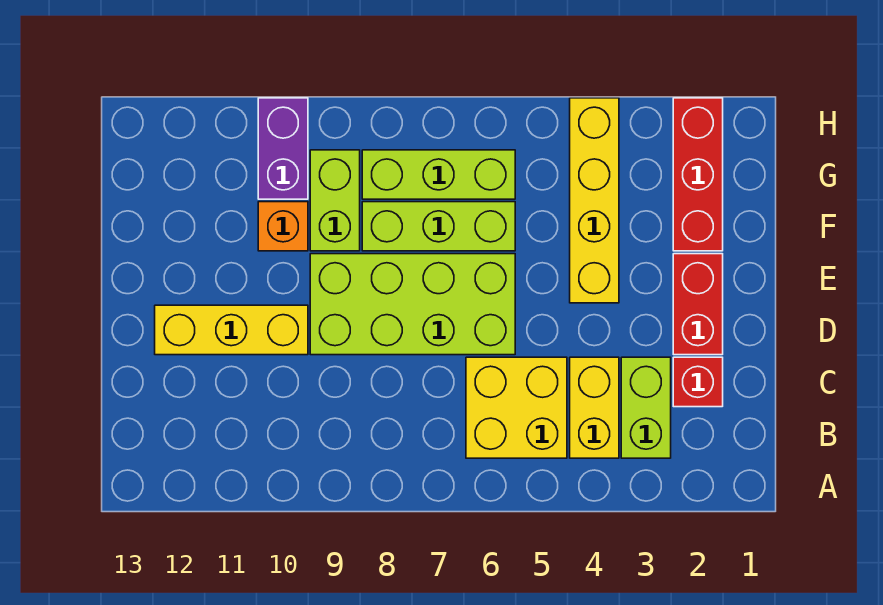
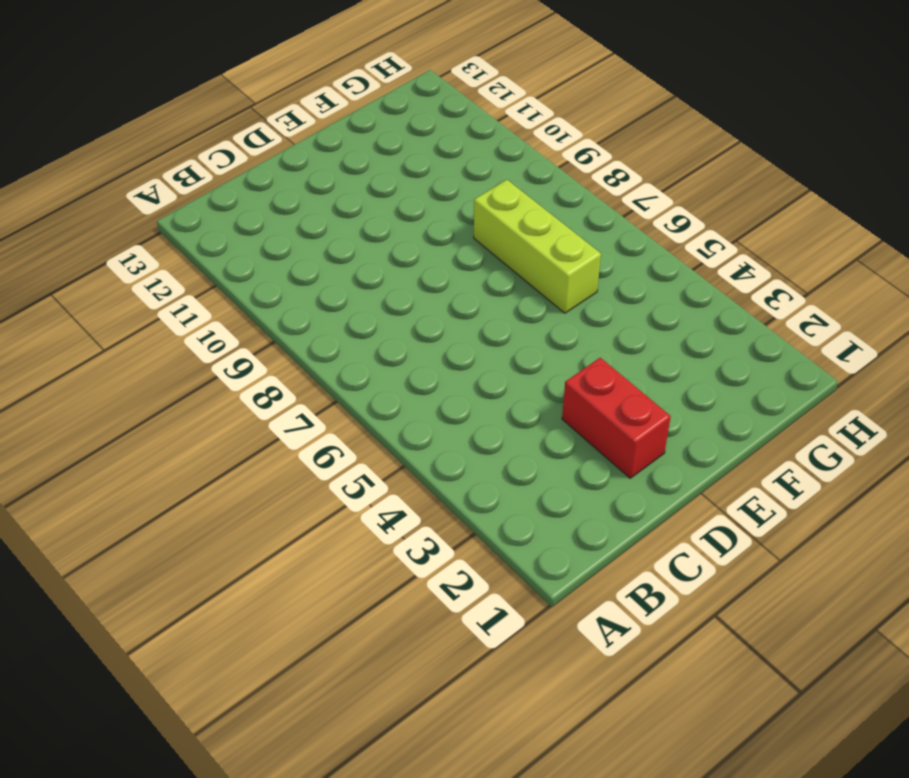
red brick D2:D3 level 1 -> red brick D2:E2 level 1
none -> lime brick B3:C3 level 1
none -> yellow brick B4:C4 level 1
none -> yellow brick B5:C6 level 1

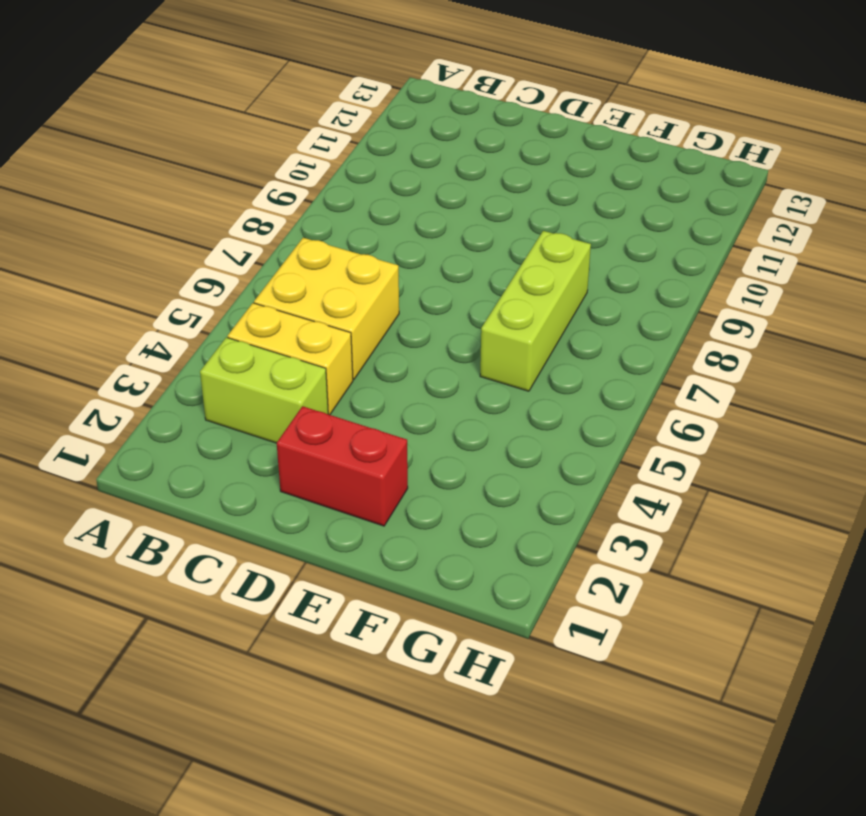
none -> red brick C2 level 1
none -> lime brick D6:E9 level 1
none -> yellow brick D10:D12 level 1

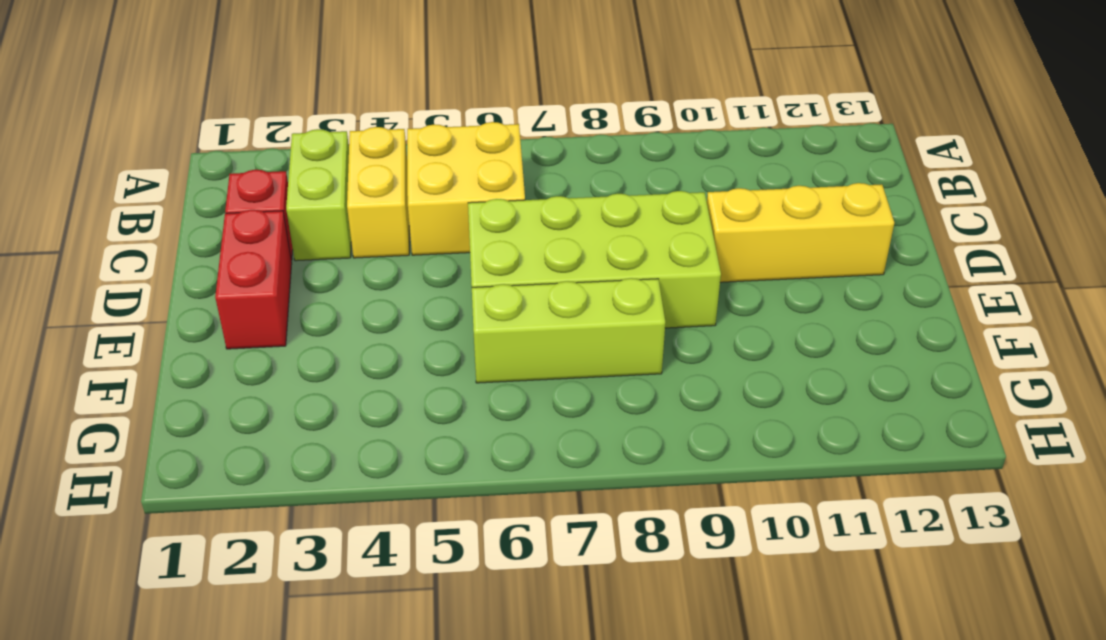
none -> yellow brick E4:H4 level 1
none -> red brick F2:H2 level 1
none -> lime brick F9:G9 level 1

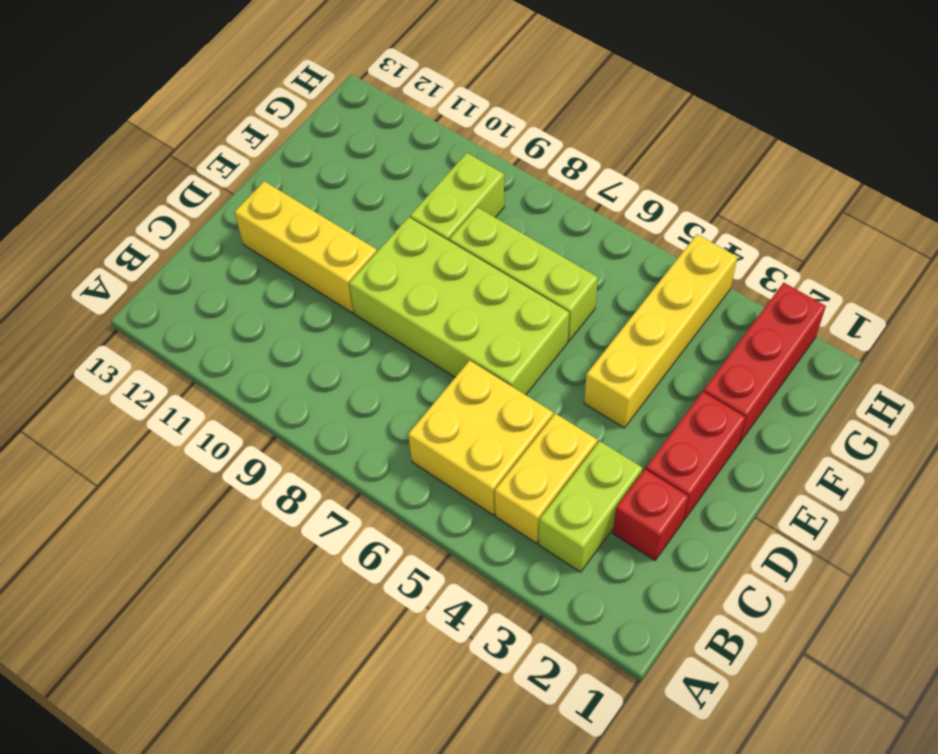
none -> orange brick F10 level 1
none -> lime brick G6:G8 level 1
none -> purple brick G10:H10 level 1

